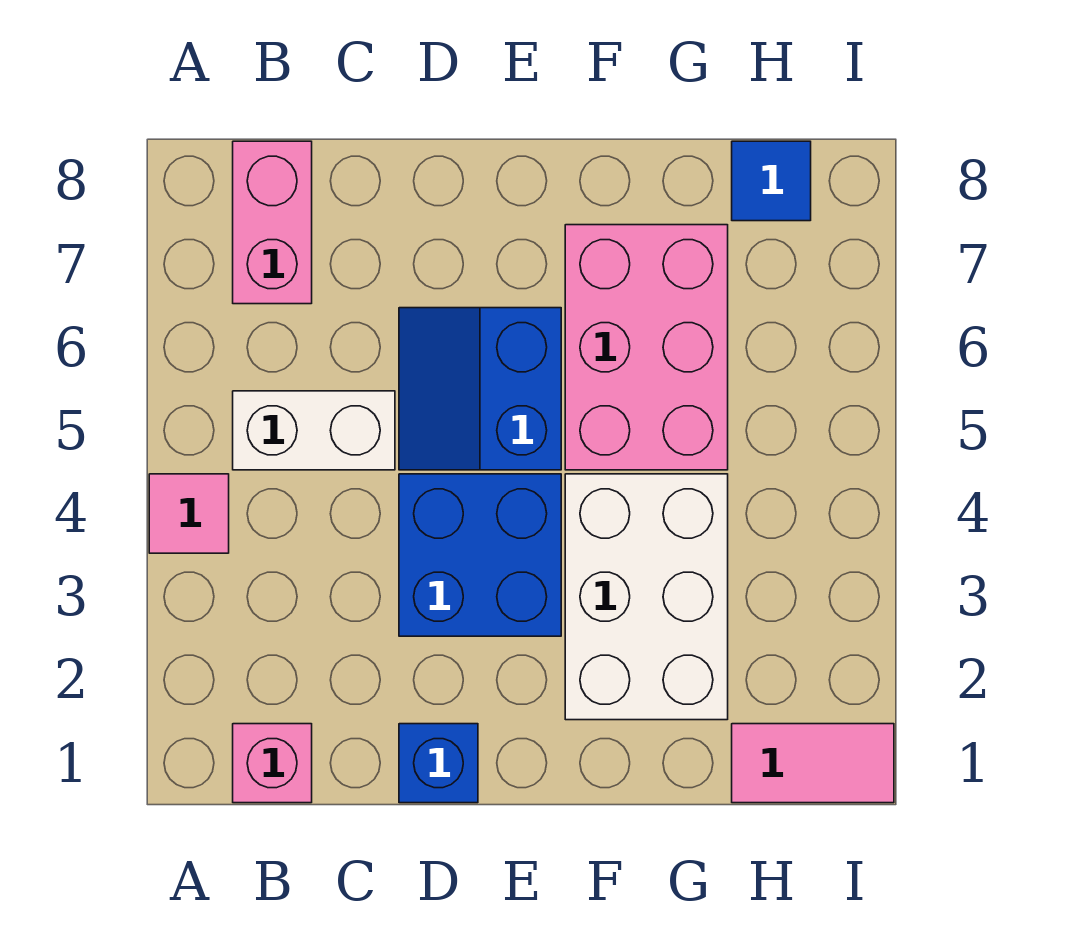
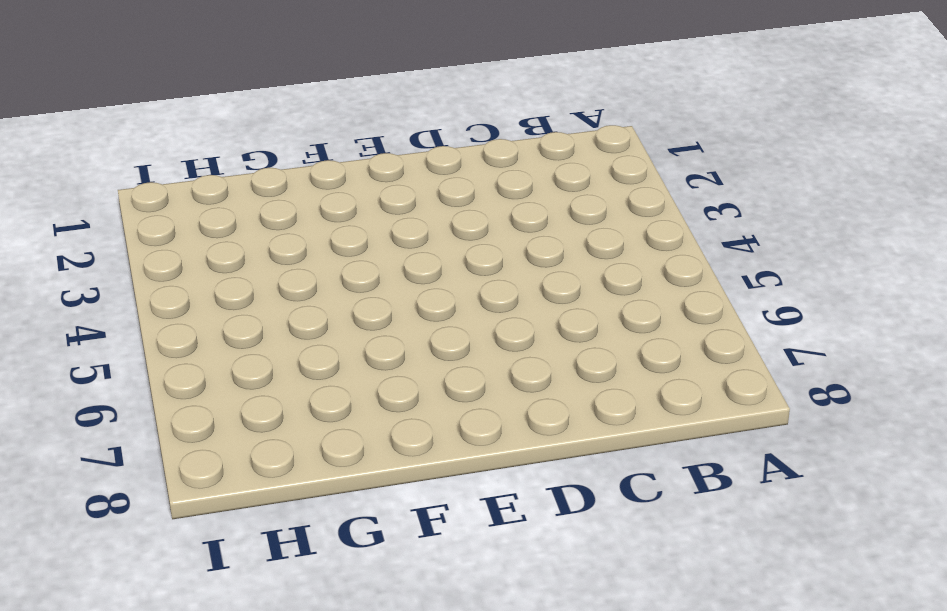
none -> pink tile A4 level 1
none -> pink brick B1 level 1

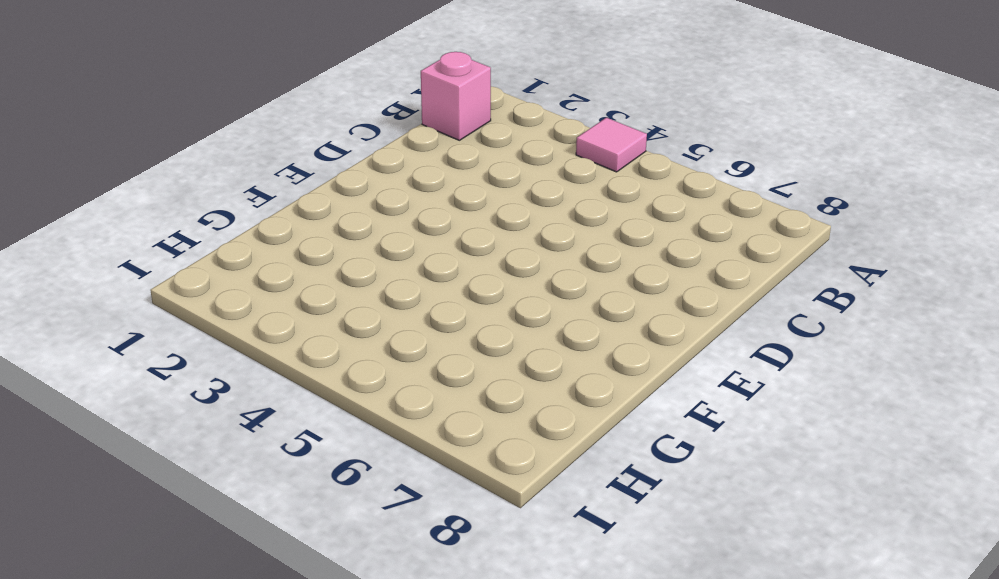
none -> white brick B5:C5 level 1
none -> pink brick B7:B8 level 1

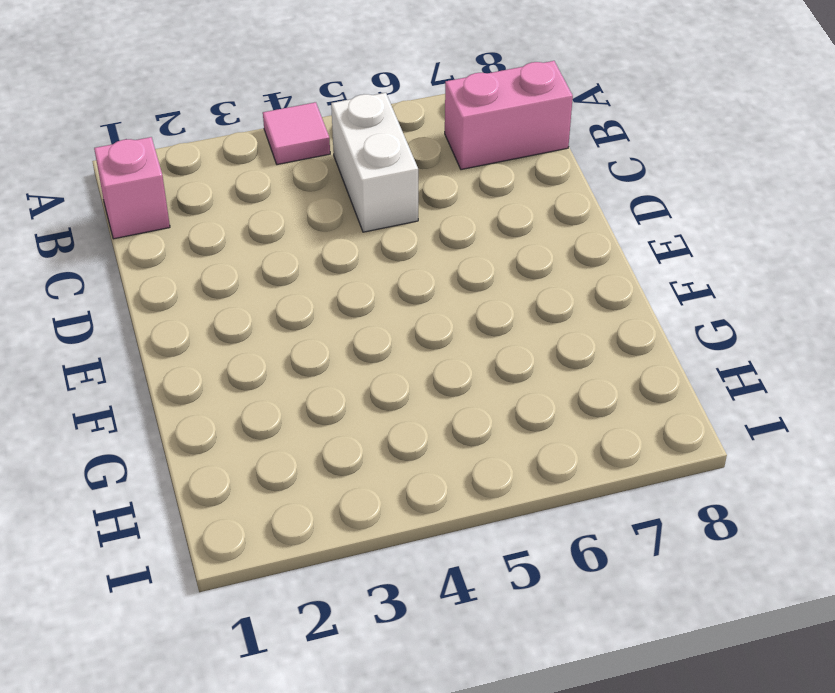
none -> blue brick D1 level 1
none -> blue brick D3:E4 level 1

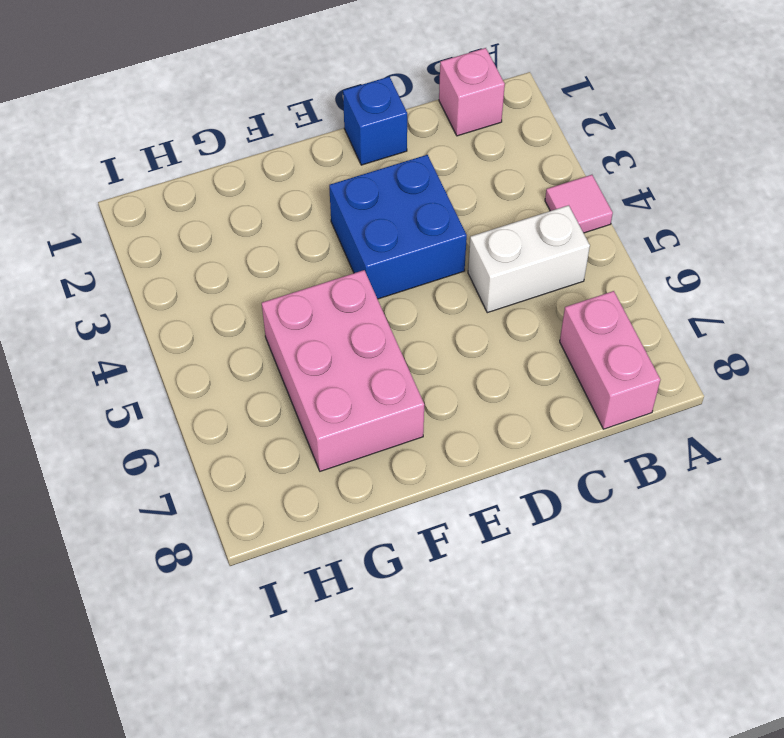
none -> blue slope D5:E6 level 1 top E
none -> white brick F2:G4 level 1

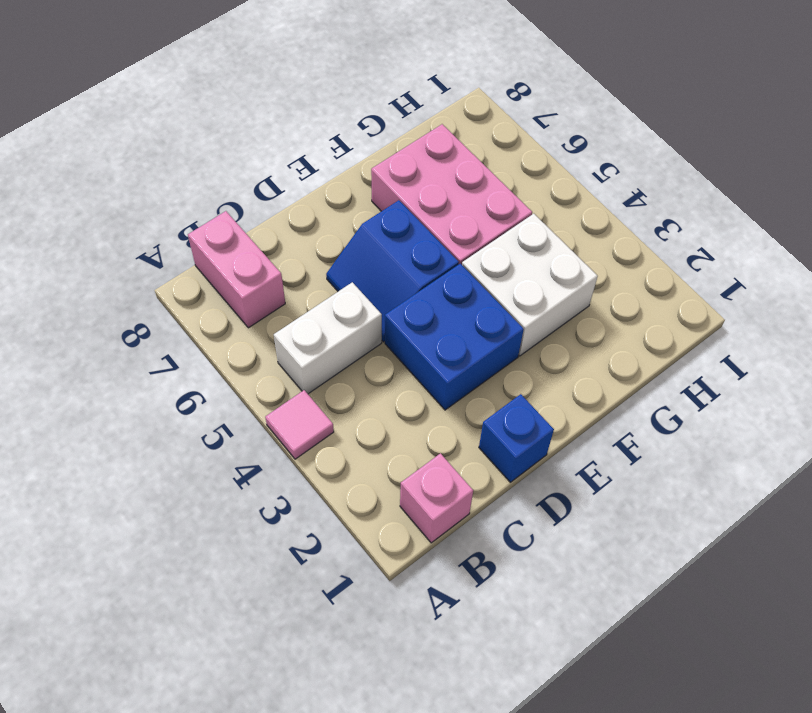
white brick F3:G4 level 1 -> white brick F2:G4 level 1
none -> pink tile H1:I1 level 1
none -> blue tile H8 level 1

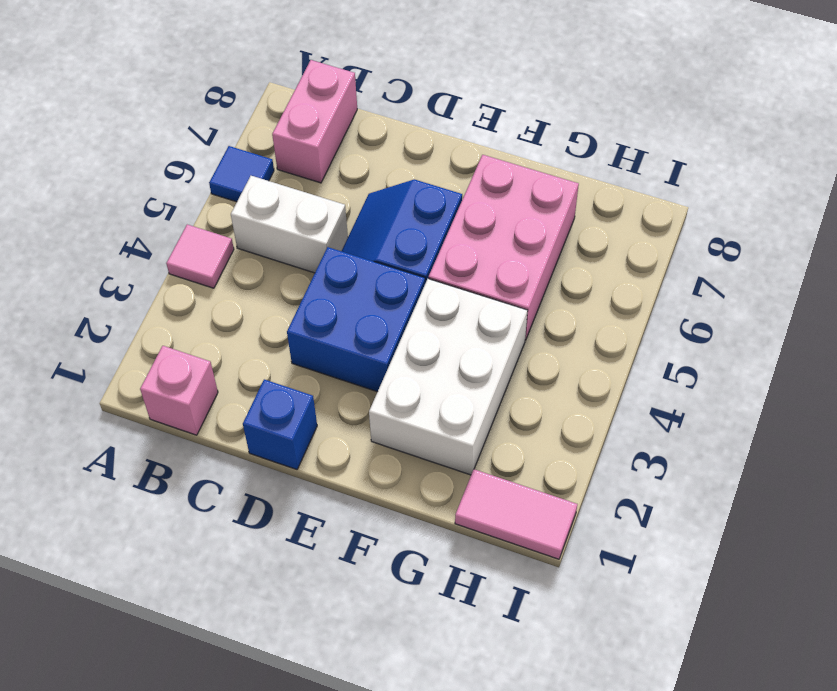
blue tile A6 level 1 -> blue tile H8 level 1

